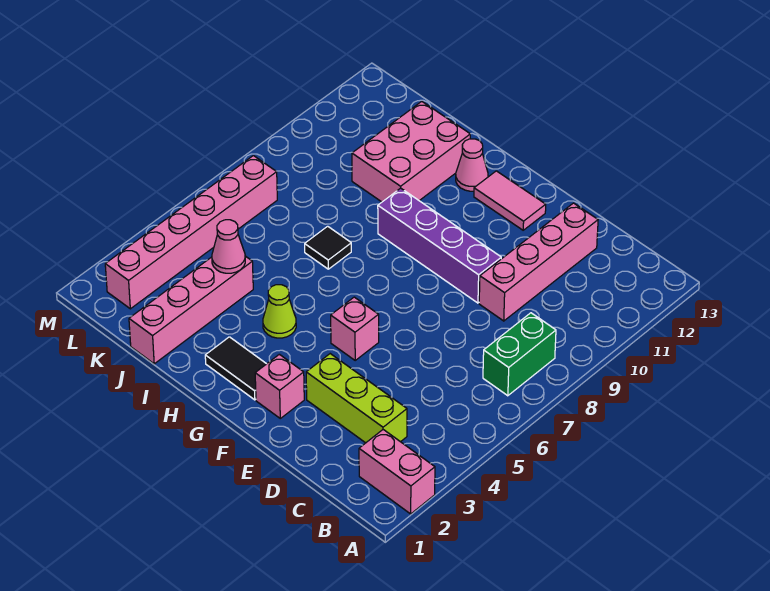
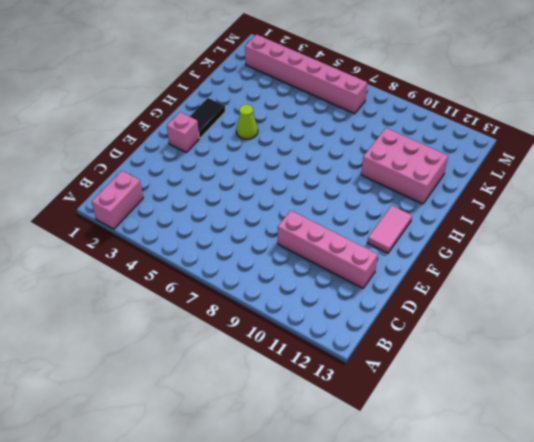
none -> green brick B7:B8 level 1
none -> lime brick C3:E3 level 1
none -> purple brick E9:H9 level 1

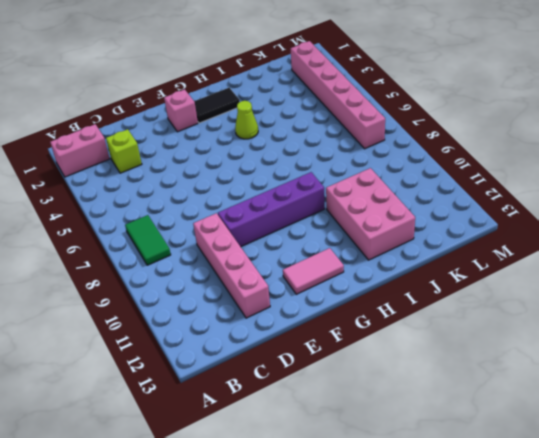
green tile B7:B8 level 1 -> green brick B7:B8 level 1
lime brick C3 level 1 -> lime brick C3:E3 level 1
none -> pink brick F5 level 1
none -> pink cone H12 level 1
none -> black tile I7 level 1

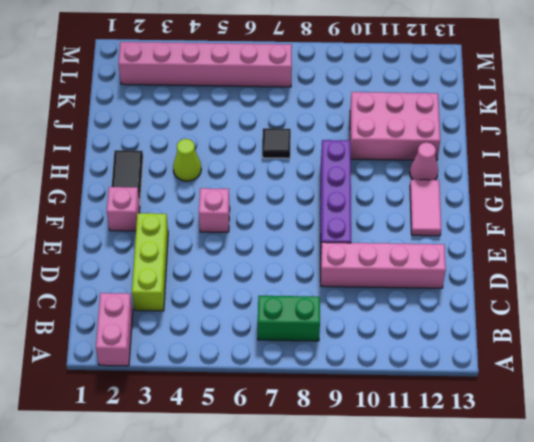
none -> pink brick J1:J4 level 1
none -> pink cone J4 level 2

